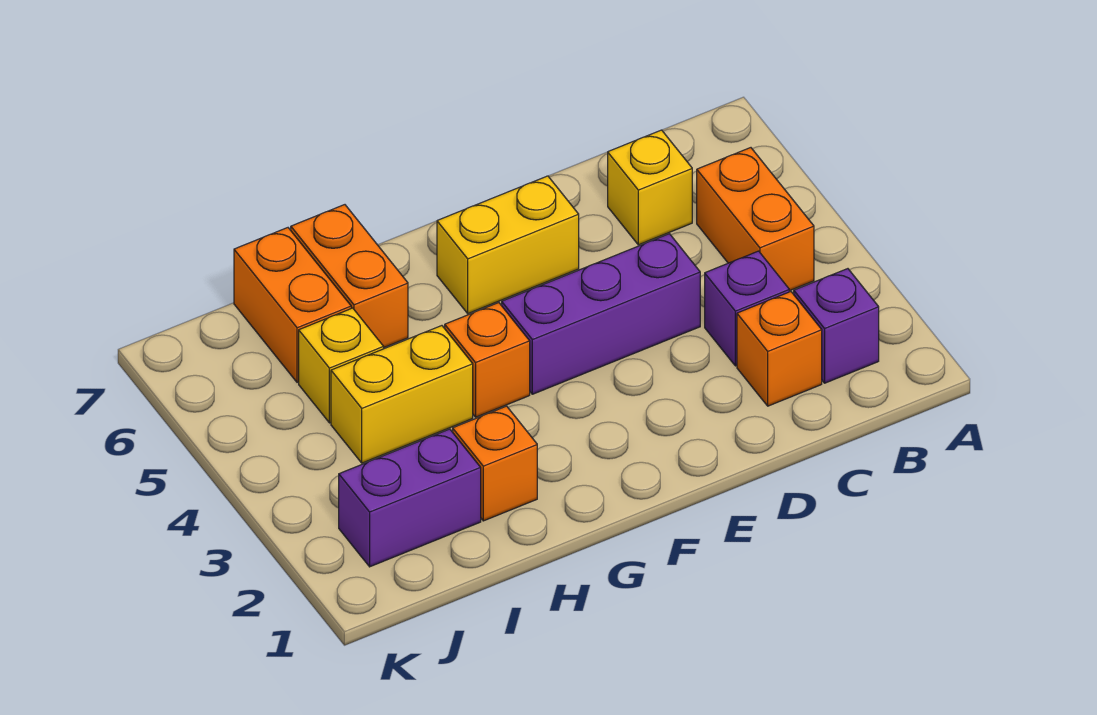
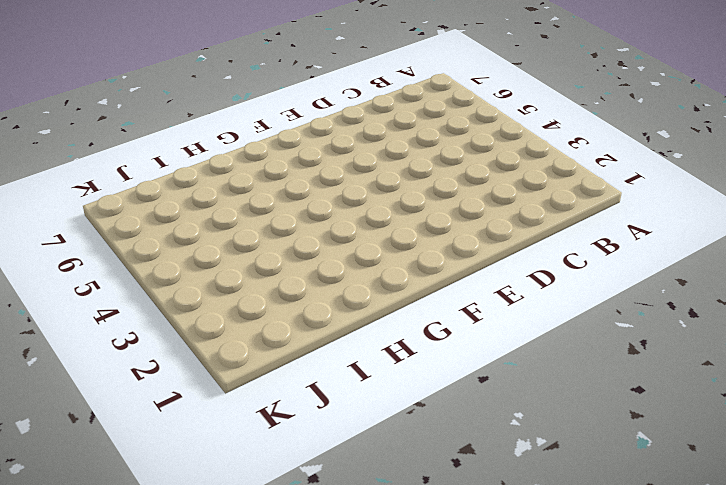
none -> purple brick B2 level 1
none -> orange brick B4:B5 level 1
none -> orange brick C2 level 1

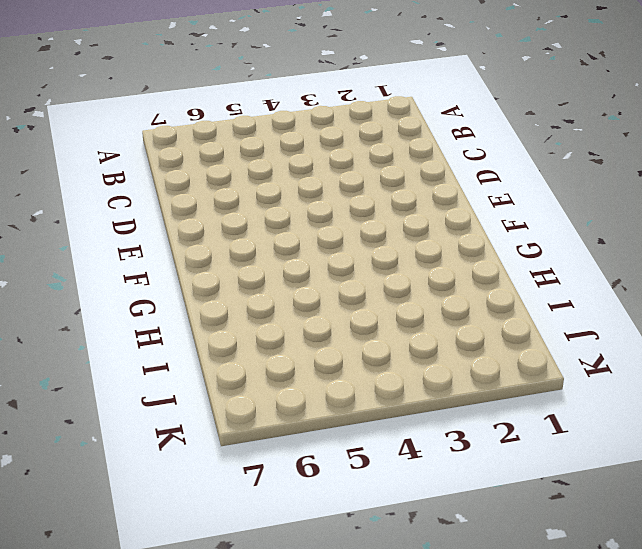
none -> purple brick B2 level 1
none -> orange brick B4:B5 level 1
none -> orange brick C2 level 1

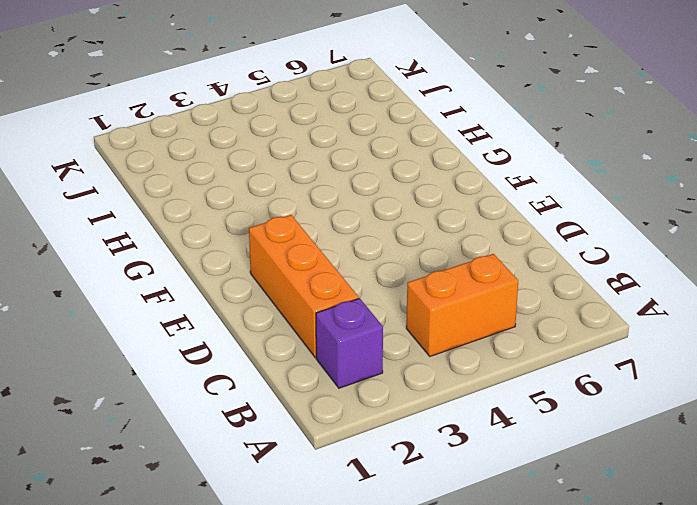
orange brick C2:E2 level 1 -> orange brick C2 level 1
none -> purple brick C3 level 1
none -> yellow brick C6 level 1
none -> purple brick D4:F4 level 1

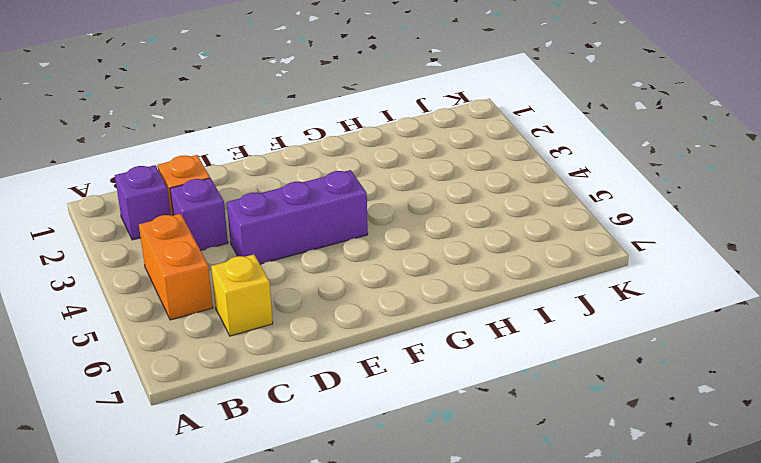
none -> yellow brick E6:F6 level 1
none -> orange brick G4 level 1
none -> orange brick H2 level 1

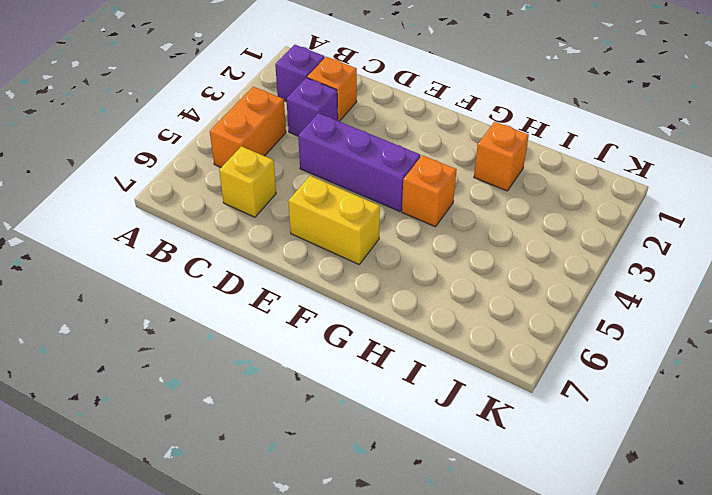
none -> yellow brick H4:I4 level 1
none -> orange brick H6:H7 level 1
none -> purple brick I2:J2 level 1

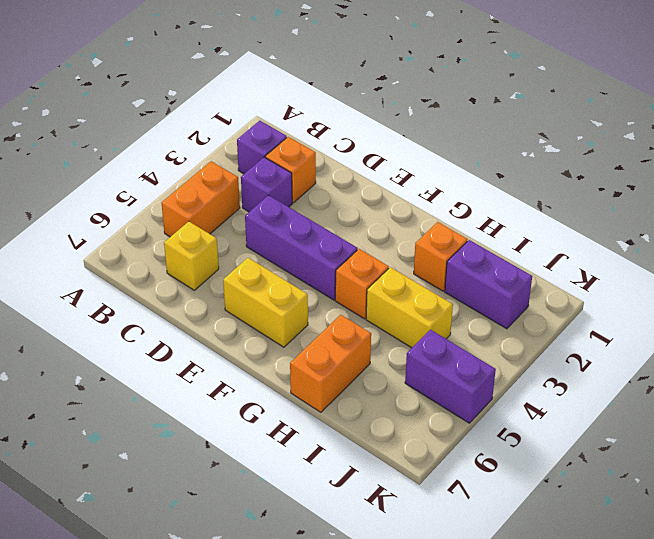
purple brick J5:K5 level 1 -> none
none -> yellow brick I5 level 1
none -> orange brick I6:I7 level 1

